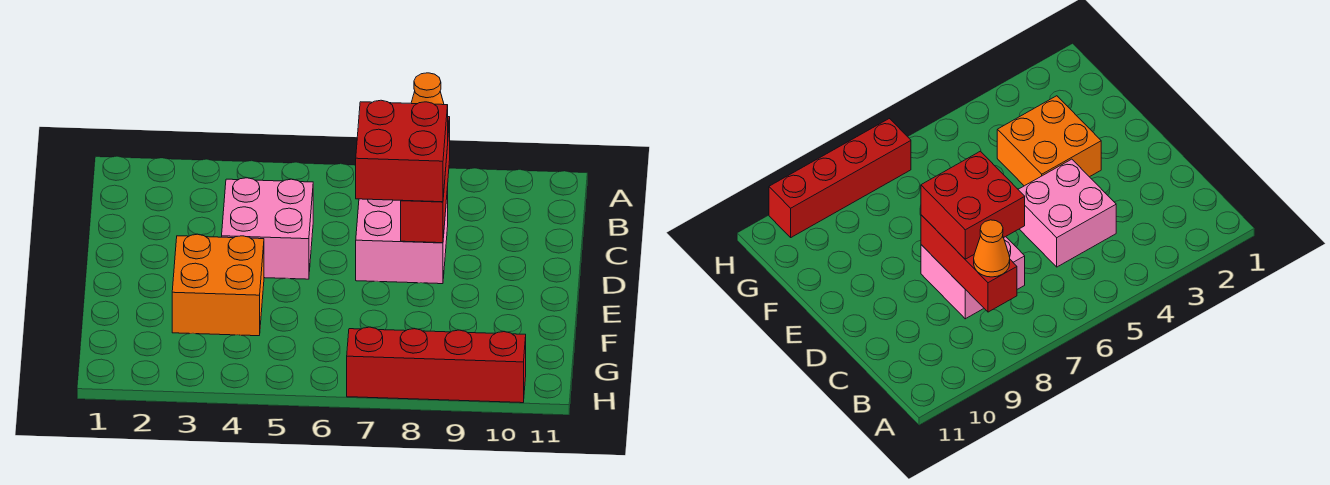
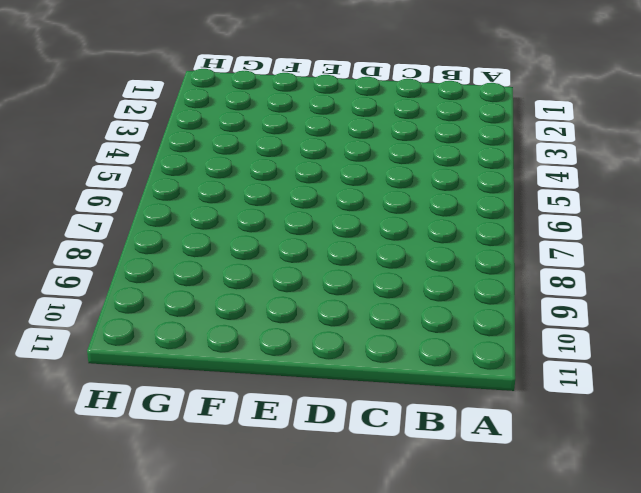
none -> pink brick C4:D5 level 1
none -> pink brick C7:D8 level 1

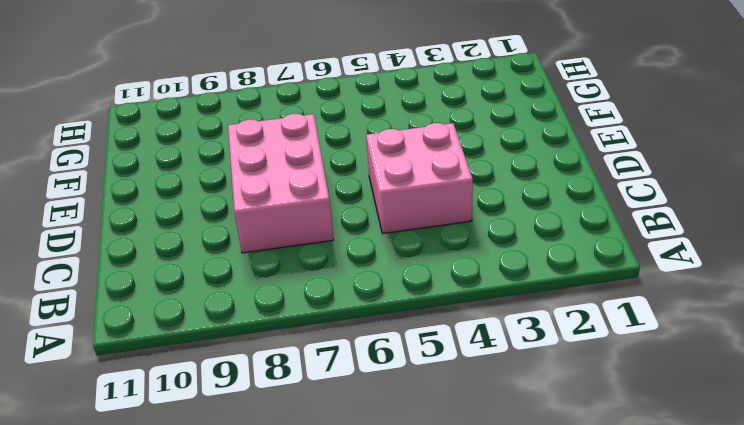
pink brick C7:E8 level 1 -> pink brick C7:D8 level 1
none -> orange brick E3:F4 level 1
none -> red brick H7:H10 level 1

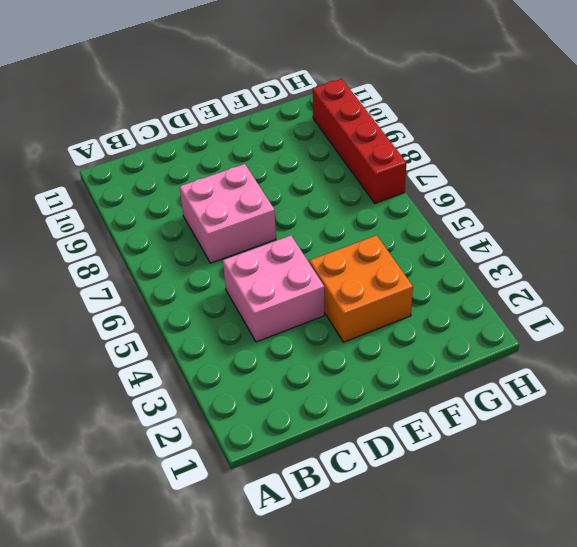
none -> red brick B8:D8 level 2
none -> orange cone B8 level 3

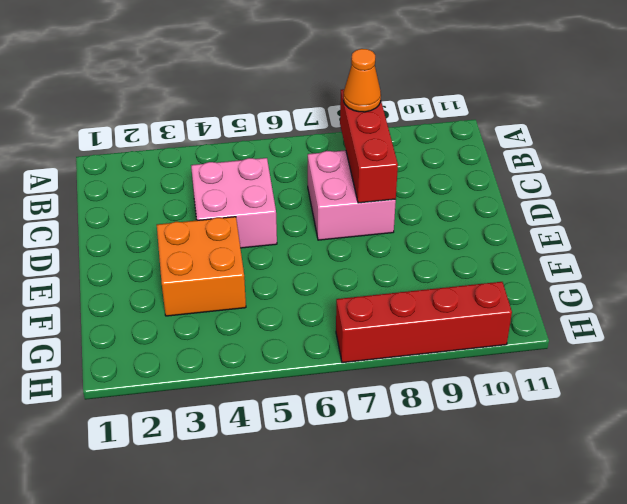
none -> red brick C7:D8 level 3

